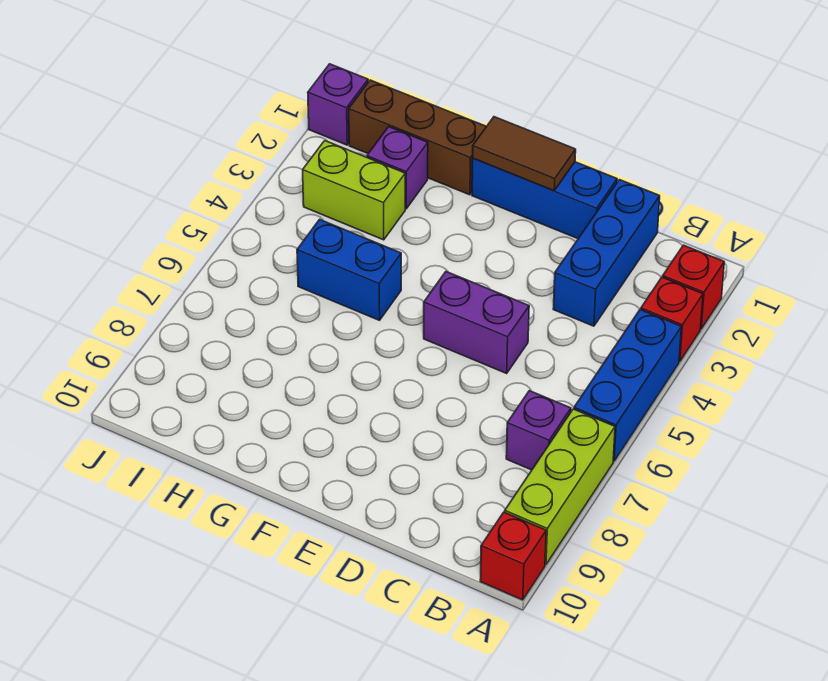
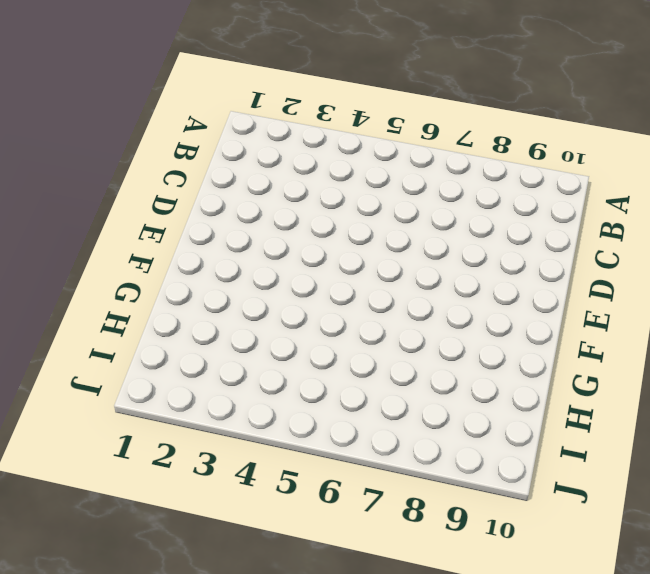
none -> red brick A2 level 1
none -> red brick A3 level 1
none -> blue brick A4:A6 level 1

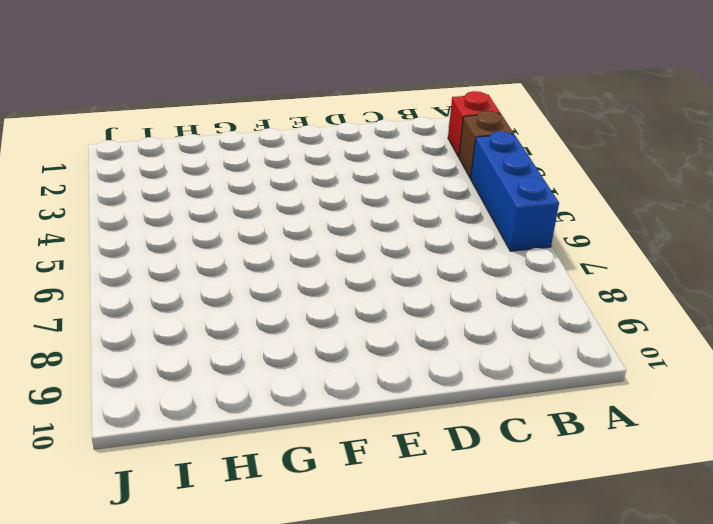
brown brick A3 level 1 -> red brick A3 level 1
none -> lime brick A7:A9 level 1
none -> red brick A10 level 1
none -> purple brick B7 level 1

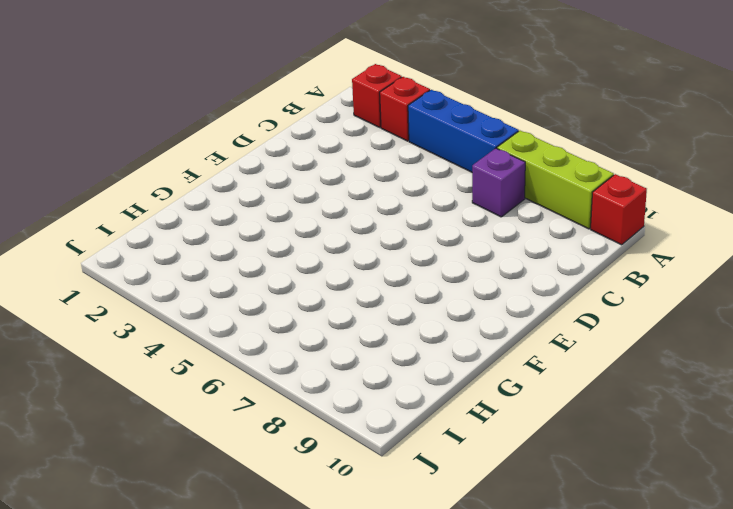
none -> blue brick C1:C3 level 1
none -> blue brick D1:F1 level 1
none -> purple brick D5:E5 level 1

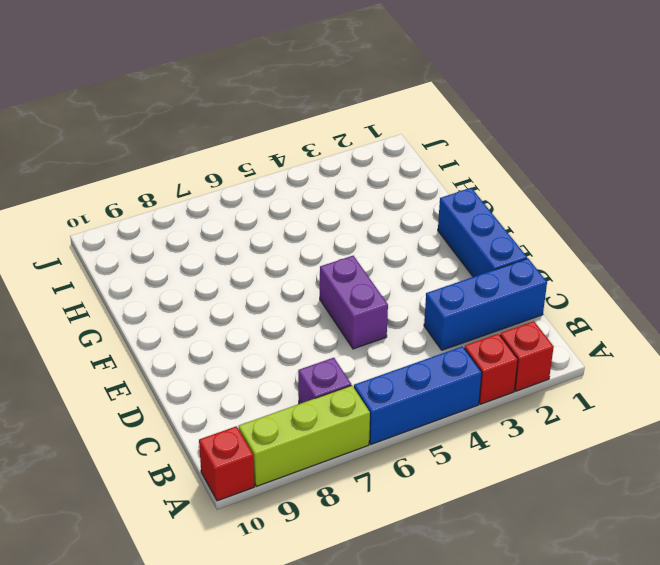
none -> brown brick G1:I1 level 1
none -> blue brick G5:H5 level 1
none -> purple brick H2 level 1

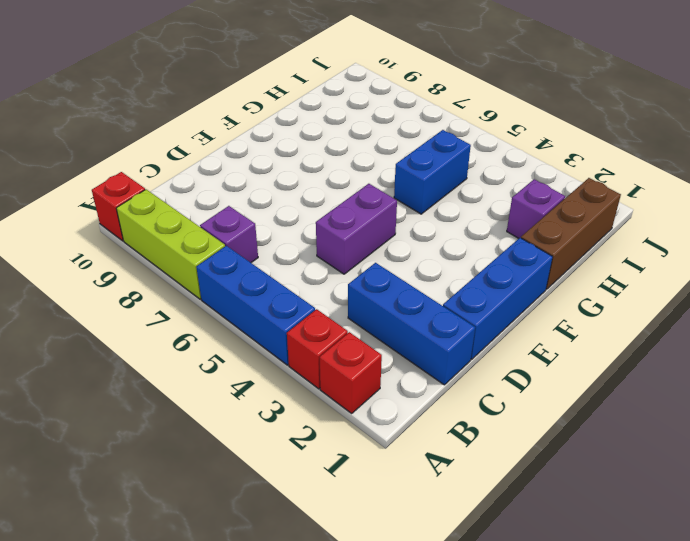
none -> lime brick H3:I3 level 1
none -> purple brick J1 level 1
none -> brown tile E1:F1 level 2

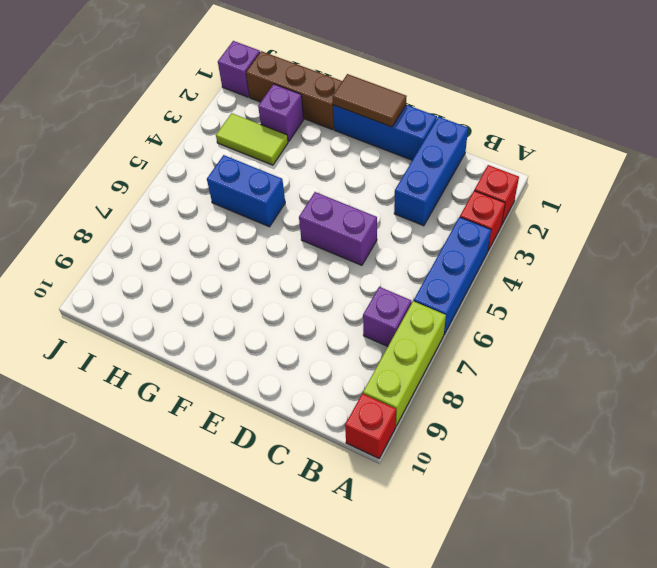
lime tile H3:I3 level 1 -> lime brick H3:I3 level 1

